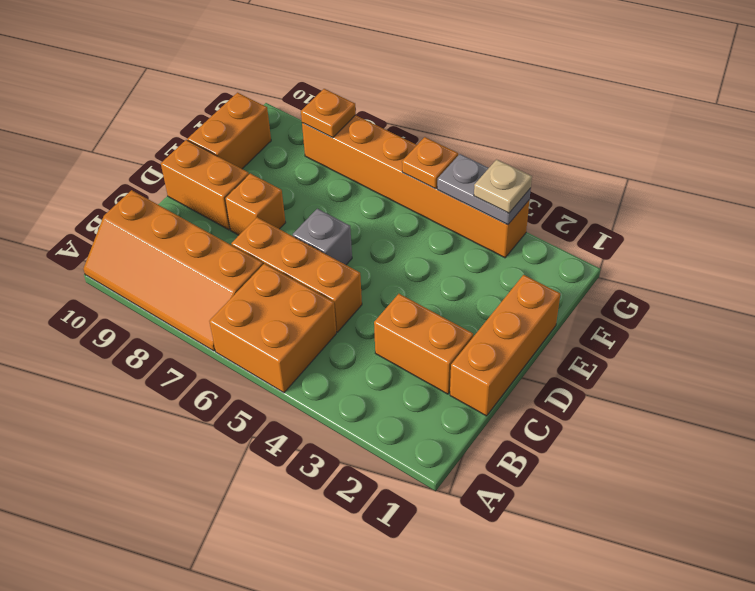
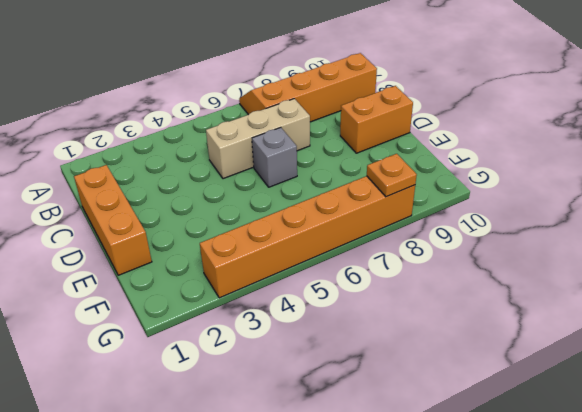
tan brick C5:C7 level 1 -> orange brick C5:C7 level 1
none -> orange brick A5:B6 level 1
none -> orange brick C2:C3 level 1
none -> orange brick D8 level 1

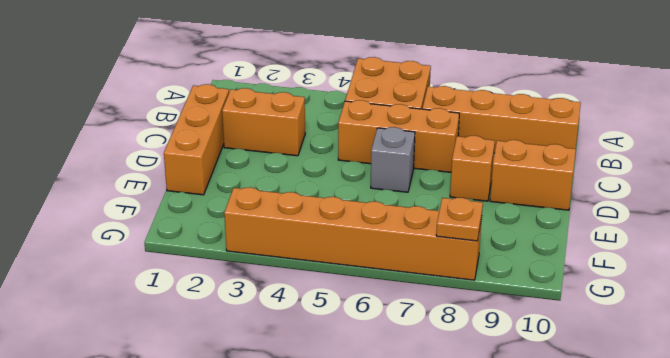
none -> orange brick E10:F10 level 1
none -> grey plate G3:G4 level 2
none -> orange plate G5 level 2

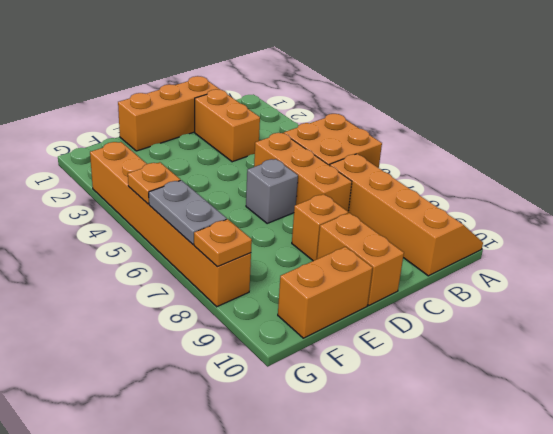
grey plate G6:G7 level 2 -> grey plate G3:G4 level 2
none -> tan plate G3 level 3

